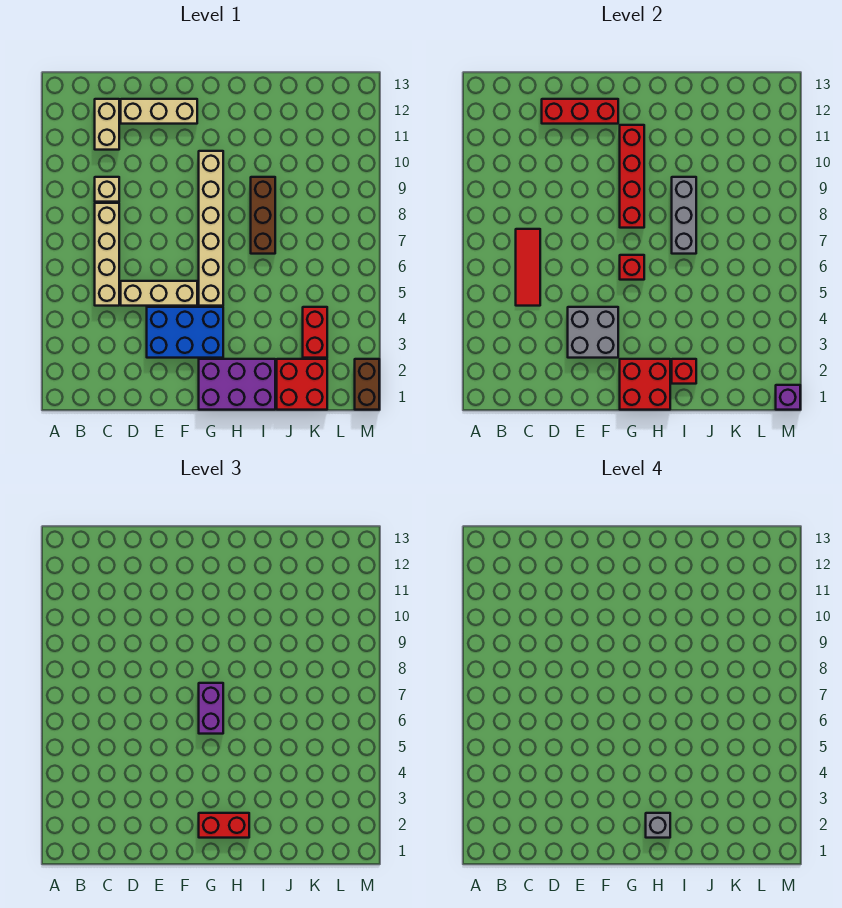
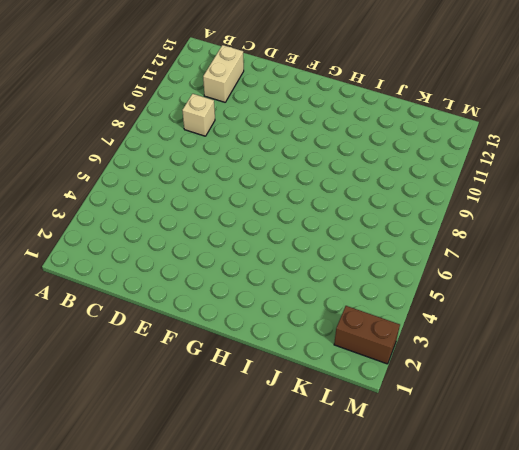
brown brick L2:M2 level 1 -> brown brick M1:M2 level 1
none -> tan brick C5:C8 level 1
none -> tan brick D5:F5 level 1
none -> tan brick D12:F12 level 1

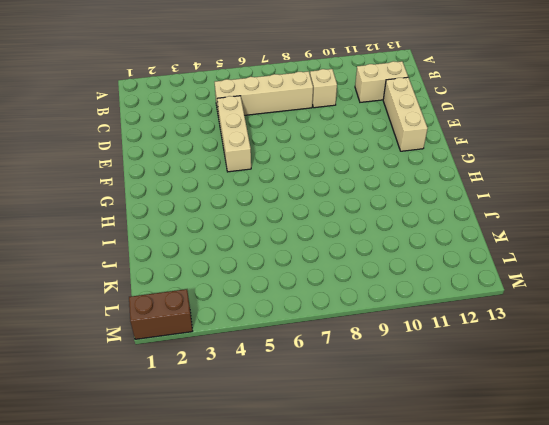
none -> blue brick E3:G4 level 1
none -> purple brick G1:I2 level 1
none -> tan brick G5:G10 level 1

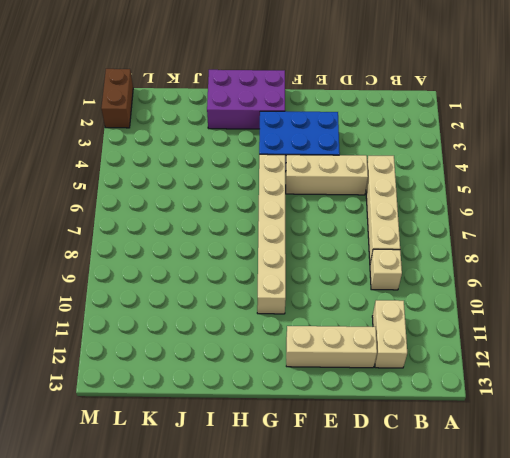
none -> brown brick I7:I9 level 1
none -> red brick J1:K2 level 1
none -> red brick K3:K4 level 1

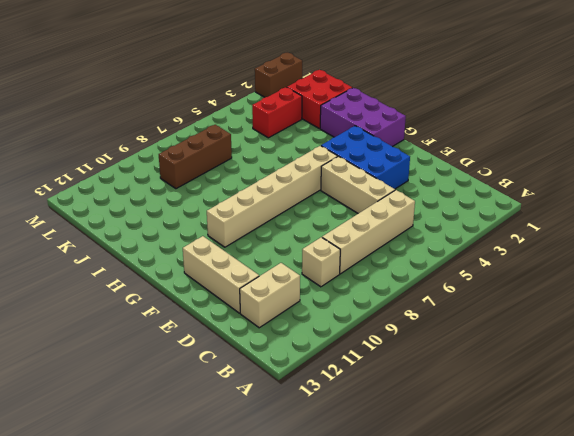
brown brick K7:K9 level 1 -> brown brick I7:I9 level 1
none -> red tile C5:C7 level 2
none -> red brick D12:F12 level 2
none -> grey brick E3:F4 level 2

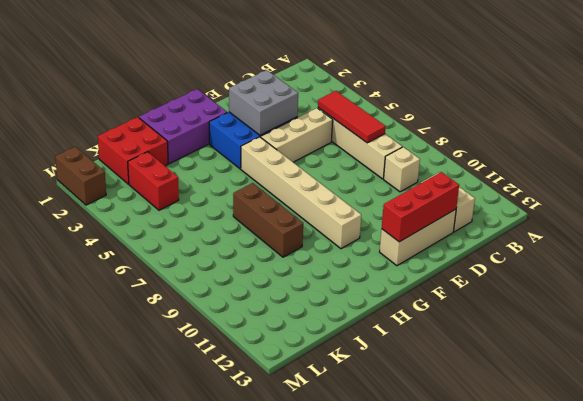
none -> red brick G1:H2 level 2
none -> red brick G6 level 2
none -> red brick G8:G11 level 2

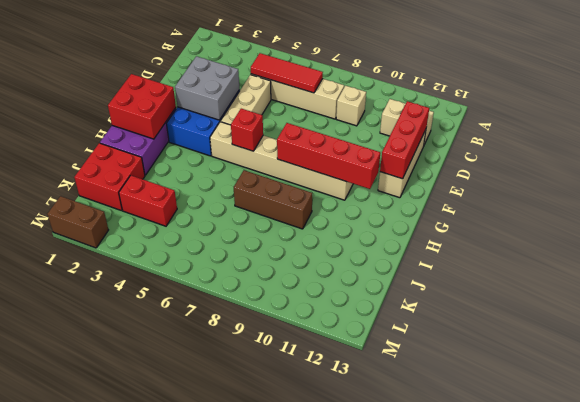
none -> red brick I2 level 2
none -> grey brick I7:I9 level 2
none -> purple brick M1 level 2

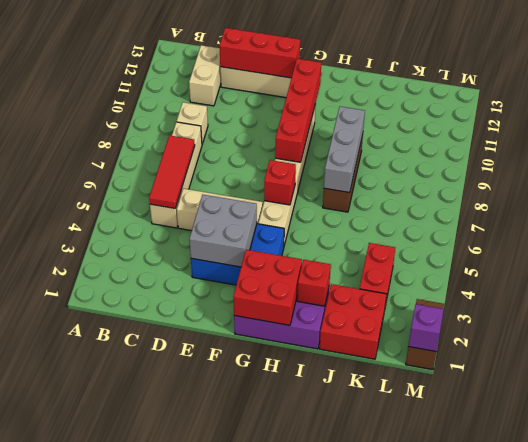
none -> red brick G2:H2 level 3
none -> purple brick G6:G7 level 3
none -> grey brick H2 level 4

